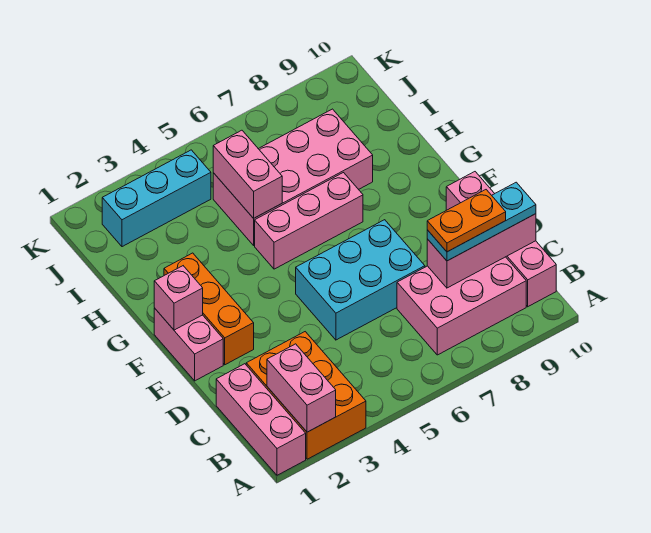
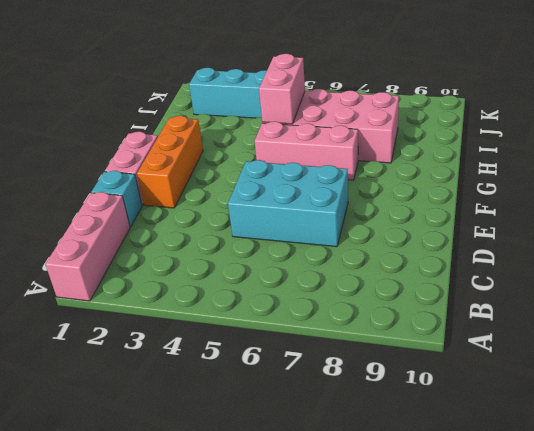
cyan brick D1 level 1 -> none
none -> orange brick A2:C3 level 1
none -> pink brick B7:C9 level 1
none -> pink brick B10:E10 level 1

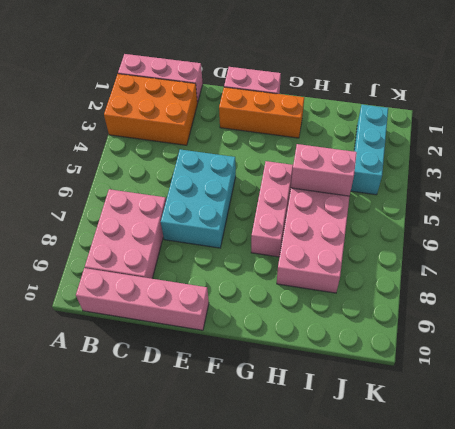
none -> pink brick A2:B2 level 2
none -> pink brick C8:C10 level 2
none -> pink brick F1 level 2

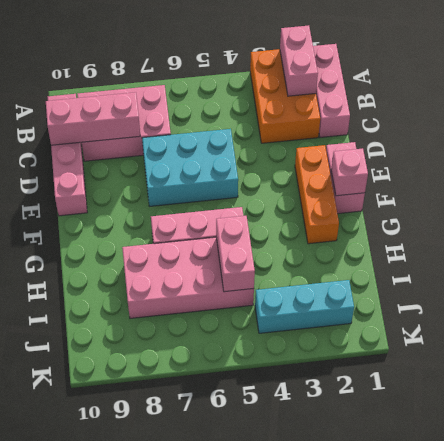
none -> cyan plate C8:C10 level 3
none -> orange plate C8:C9 level 4

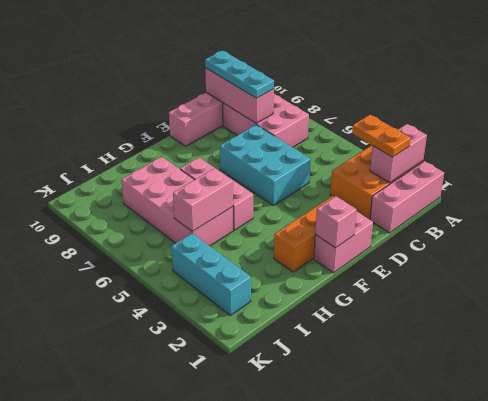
orange plate B2:B3 level 3 -> orange plate C8:C9 level 4

